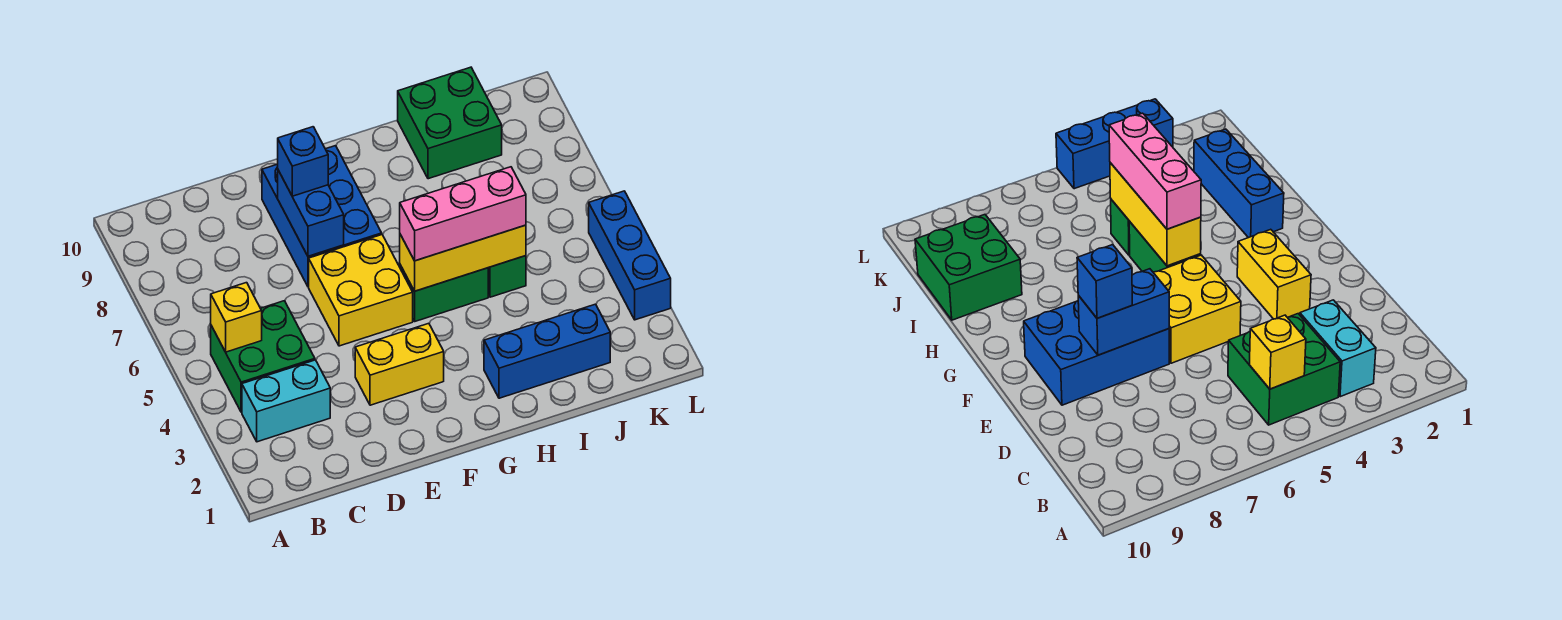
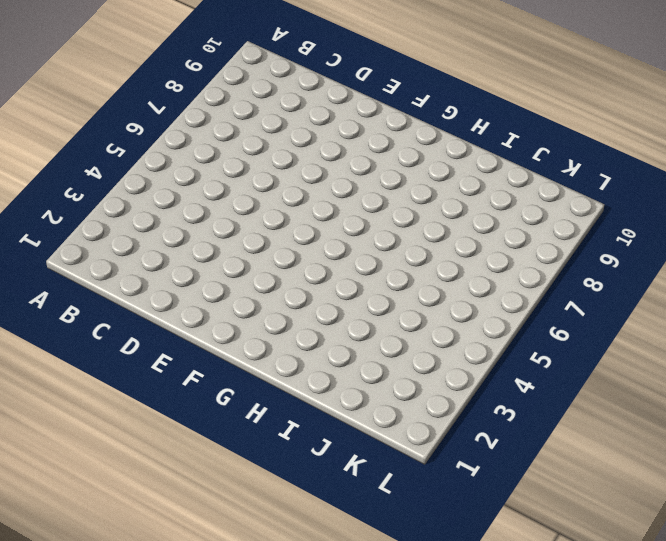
none -> cyan brick B3:C3 level 1
none -> green brick B4:C5 level 1
none -> yellow brick E3:F3 level 1

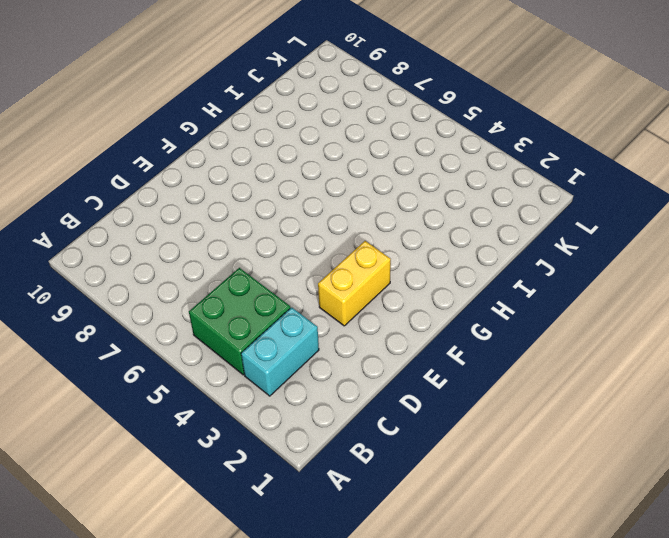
none -> yellow brick E5:F6 level 1
none -> blue brick E7:F9 level 1
none -> green brick G5:H5 level 1

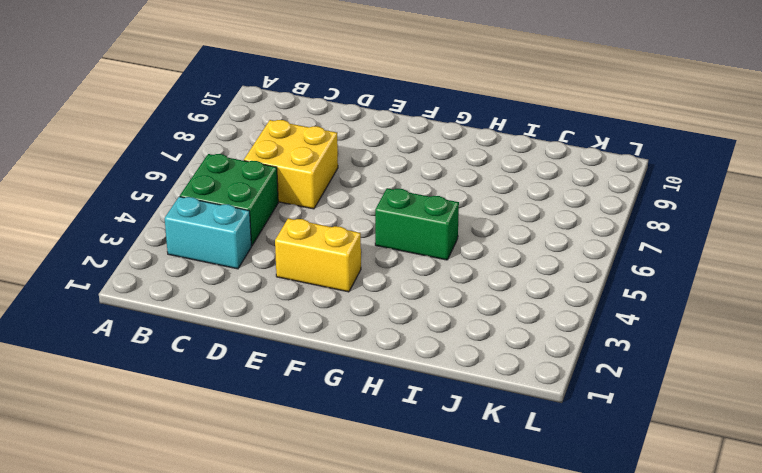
yellow brick C6:D7 level 1 -> yellow brick E5:F6 level 1
none -> blue brick E7:F9 level 1
none -> blue brick H2:J2 level 1
none -> green brick I5 level 1

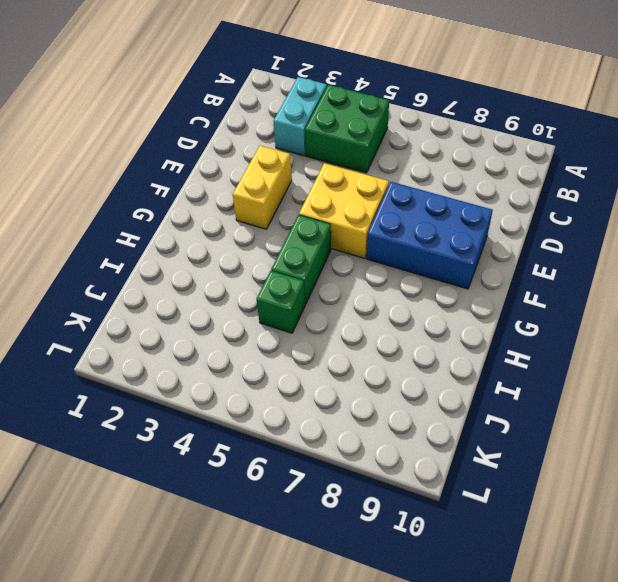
none -> blue brick H2:J2 level 1
none -> green brick I9:J10 level 1
none -> blue brick L3:L5 level 1

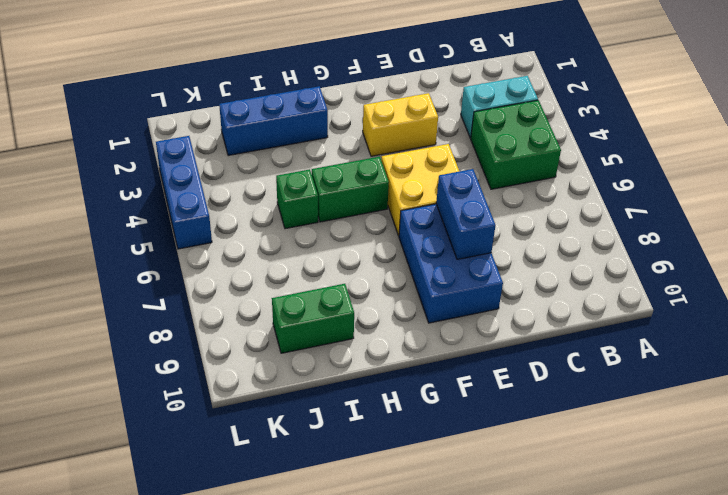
green brick I9:J9 level 1 -> green brick I9:J10 level 1
none -> yellow brick B5 level 2
none -> yellow brick G5:I5 level 2
none -> blue brick E8 level 3

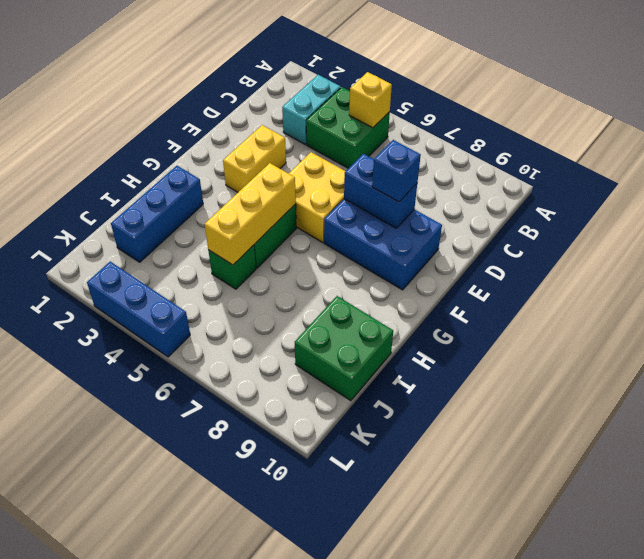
none -> pink brick G5:I5 level 3

